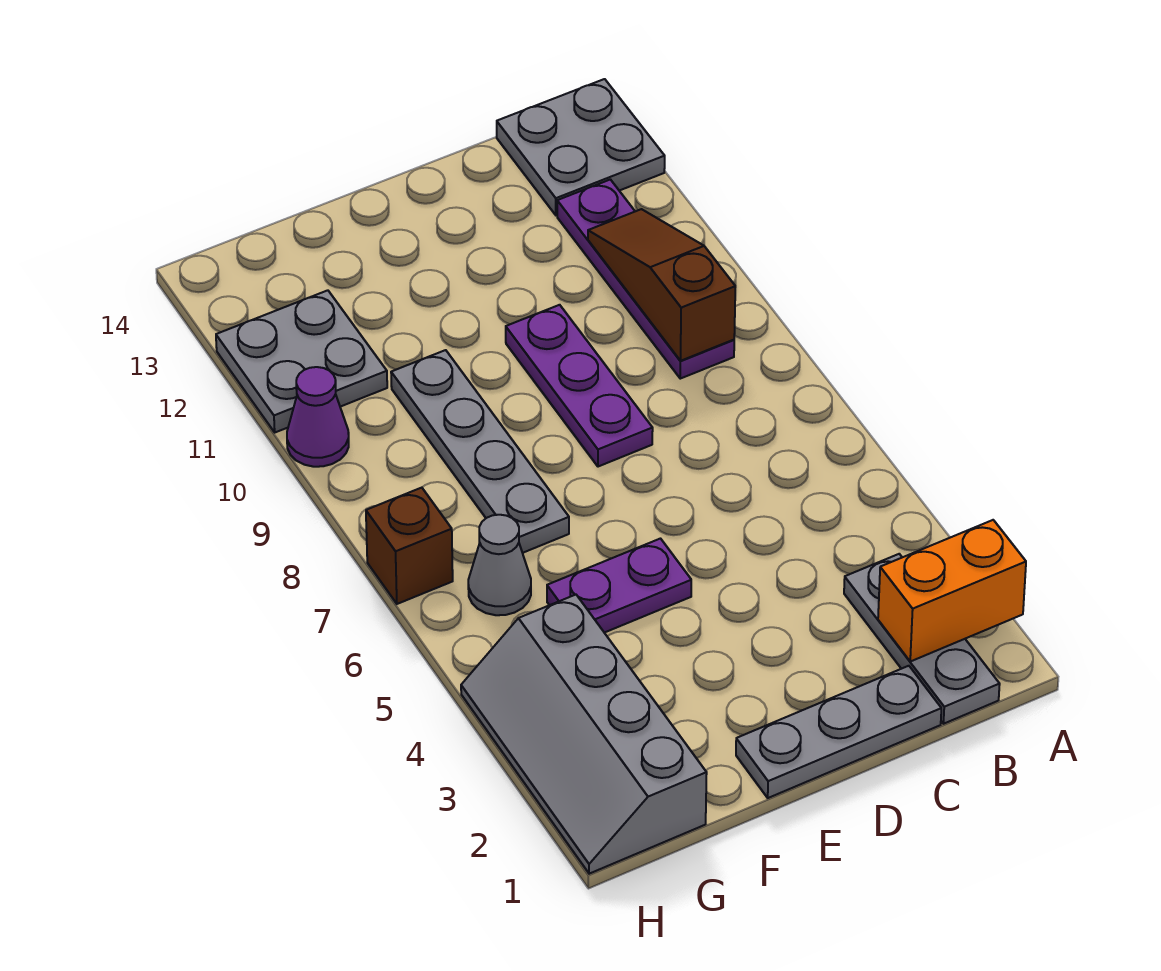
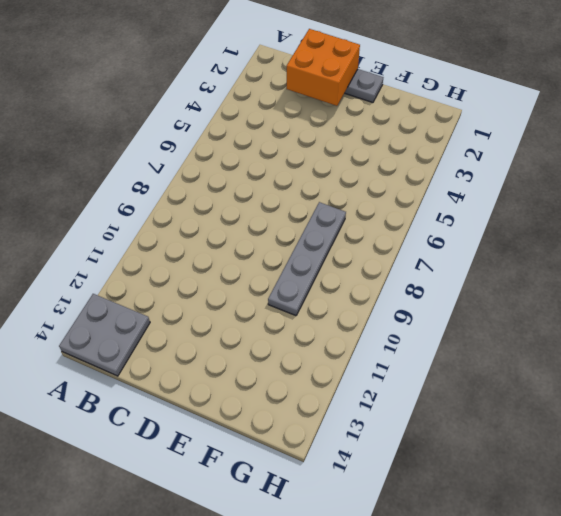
orange brick C1:D2 level 2 -> none
none -> grey plate B1:B3 level 1
none -> purple plate B9:B12 level 1
none -> purple plate D8:D10 level 1

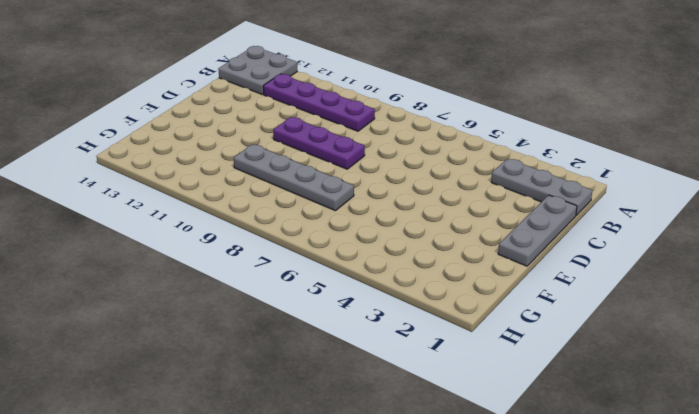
none -> purple plate E5:F5 level 1
none -> grey slope G1:H4 level 1 top G
none -> grey cone G6 level 1

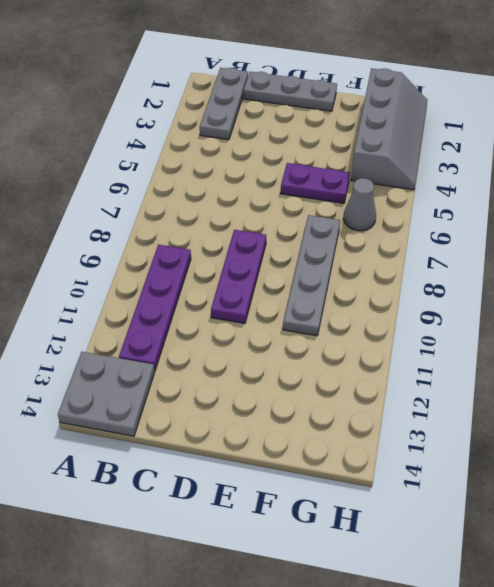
none -> grey plate G11:H12 level 1
none -> brown brick H7 level 1
none -> purple cone H10 level 1

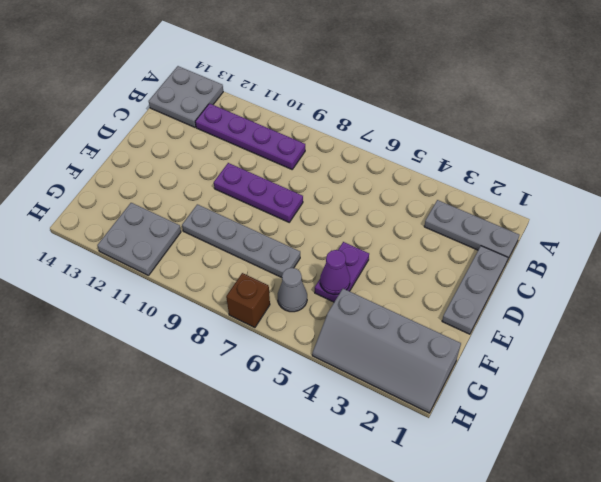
purple cone F5 level 2 -> purple cone H10 level 1
none -> orange brick A2:B2 level 2
none -> brown slope B9:B11 level 2 top 9

